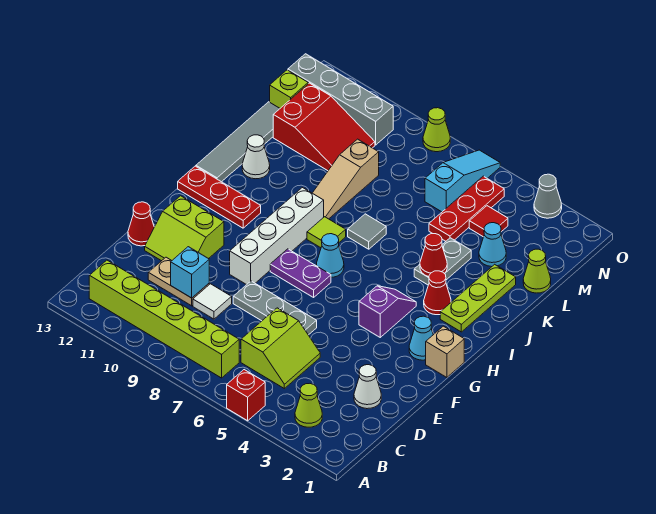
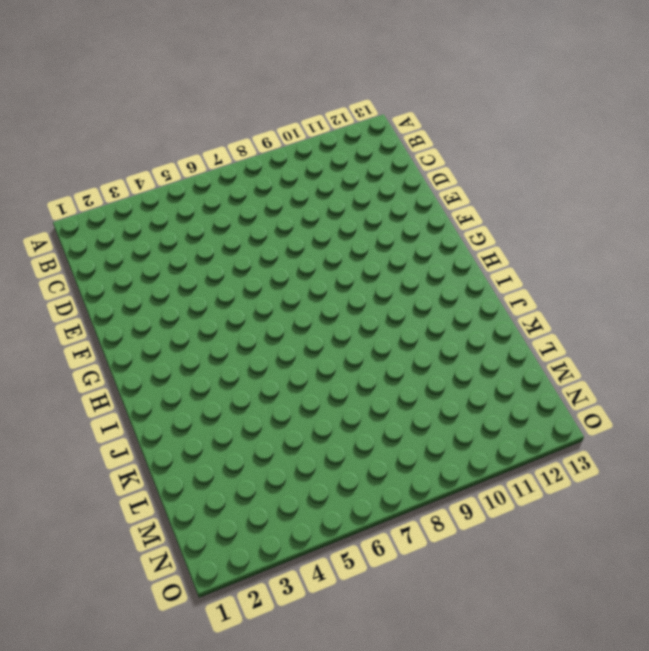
none -> red brick A5 level 1
none -> lime cone B3 level 1
none -> lime brick B7:B12 level 1
none -> lime slope C5:D6 level 1 top 6

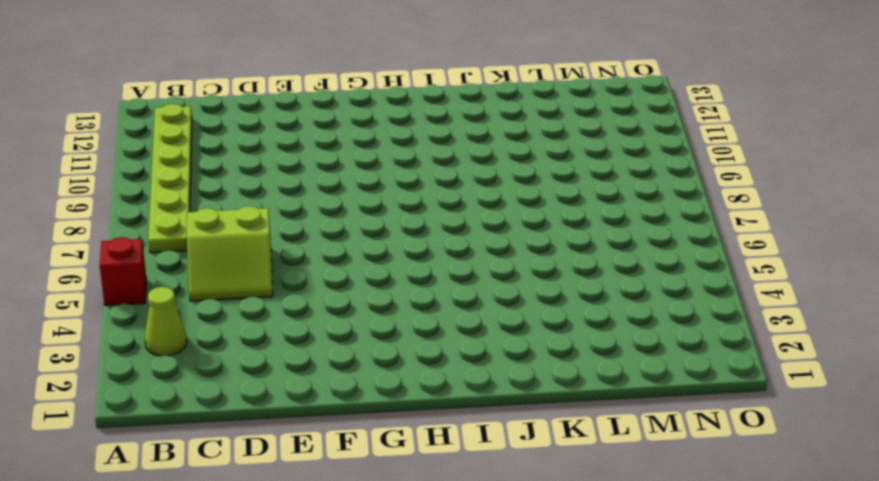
lime plate B7:B12 level 1 -> lime brick B7:B12 level 1
none -> white cone D2 level 1
none -> white tile D9 level 1
none -> tan plate D10:D11 level 1
none -> grey plate E6:E8 level 1

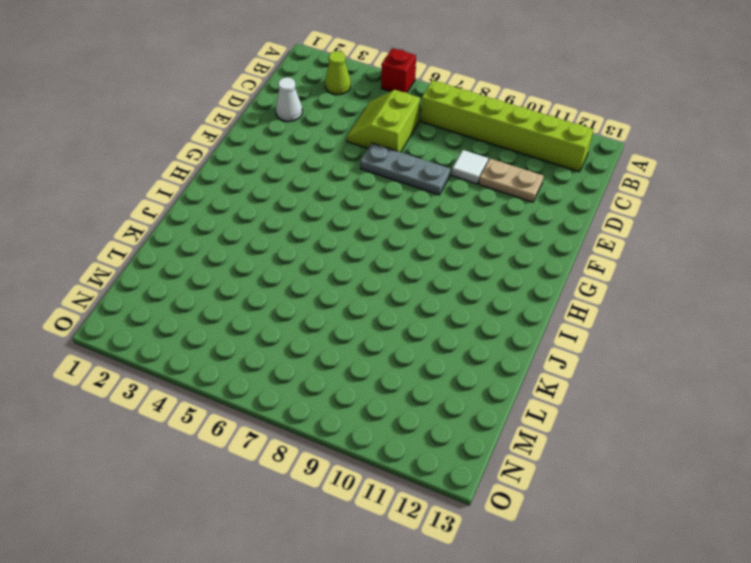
none -> lime slope E11:F12 level 1 top F
none -> red cone E13 level 1
none -> white brick F9:I9 level 1
none -> tan brick G1 level 1

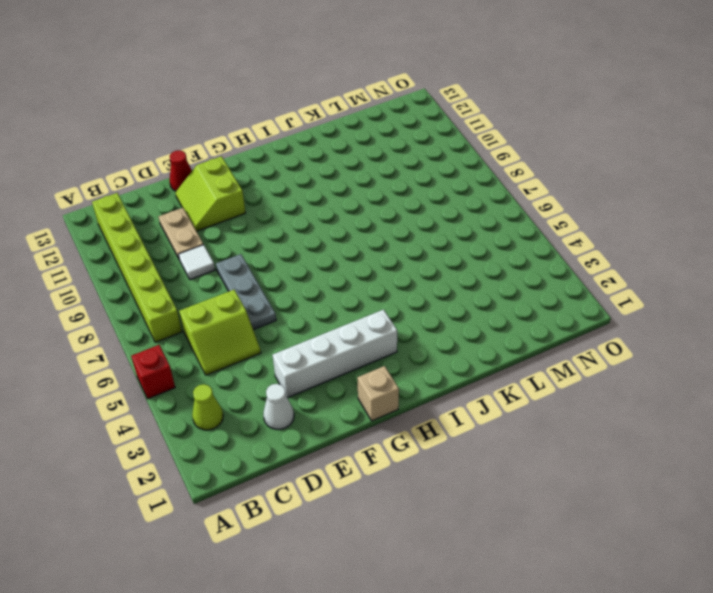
white brick E3:H3 level 1 -> white brick F9:I9 level 1
none -> cyan cone G2 level 1
none -> purple slope G4:H4 level 1 top G
none -> purple plate G7:G8 level 1
none -> cyan cone H7 level 1

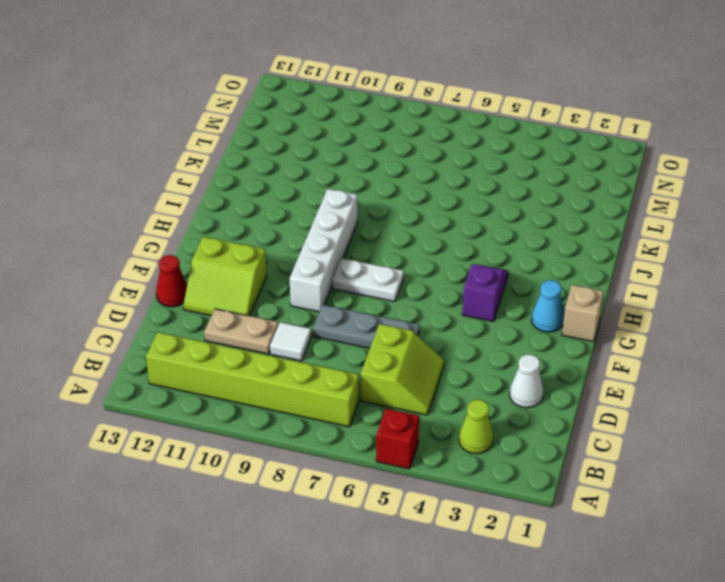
white plate G7:G8 level 1 -> purple plate G7:G8 level 1
none -> cyan cone H7 level 1
none -> red plate H11:H13 level 1
none -> lime plate I2:K2 level 1
none -> red cone I3 level 1

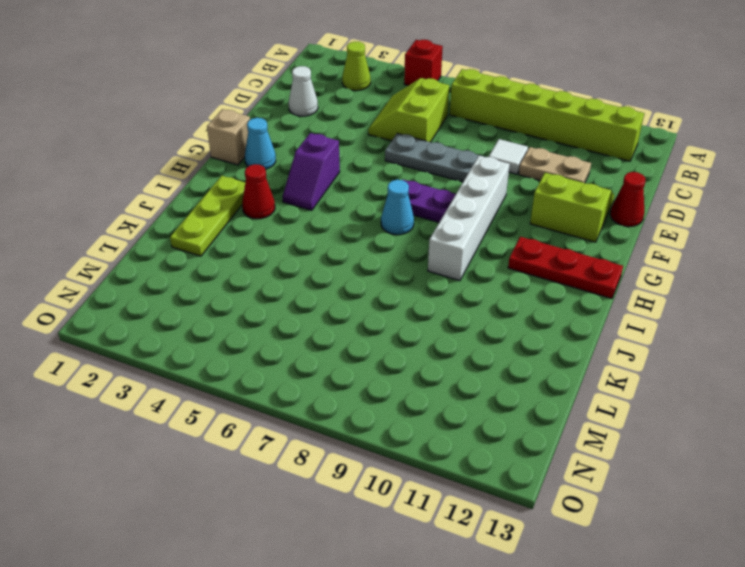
none -> lime tile I8 level 1
none -> grey tile I13:L13 level 1
none -> grey plate J4:K4 level 1
none -> grey tile J7 level 1

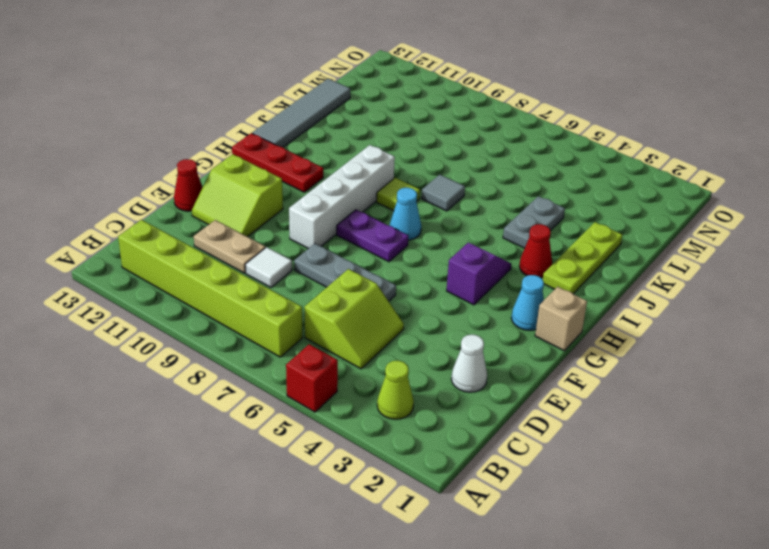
none -> tan slope J9:L9 level 1 top L
none -> white cone J12 level 1
none -> lime cone L1 level 1
none -> cyan cone L3 level 1

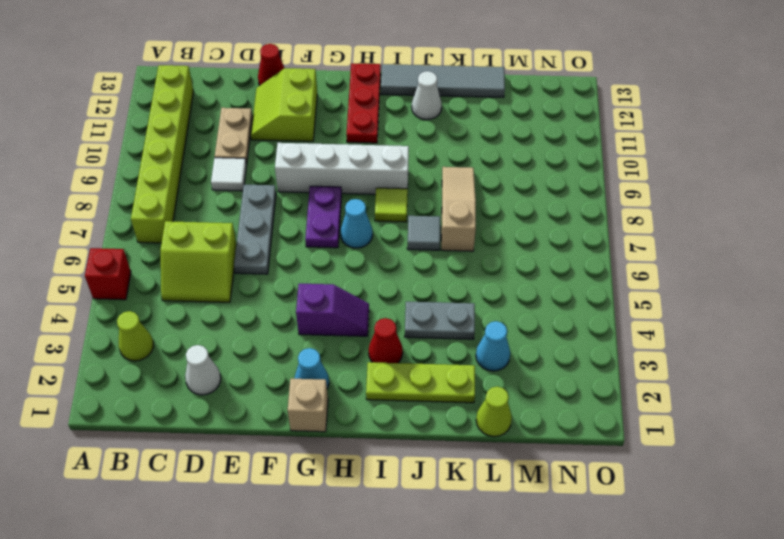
tan slope K7:K9 level 1 top 7 -> tan slope J9:L9 level 1 top L
none -> red plate L5:N5 level 1
none -> red slope L10:M12 level 1 top 12
none -> red tile M4 level 1
none -> cyan slope M6:O6 level 1 top M

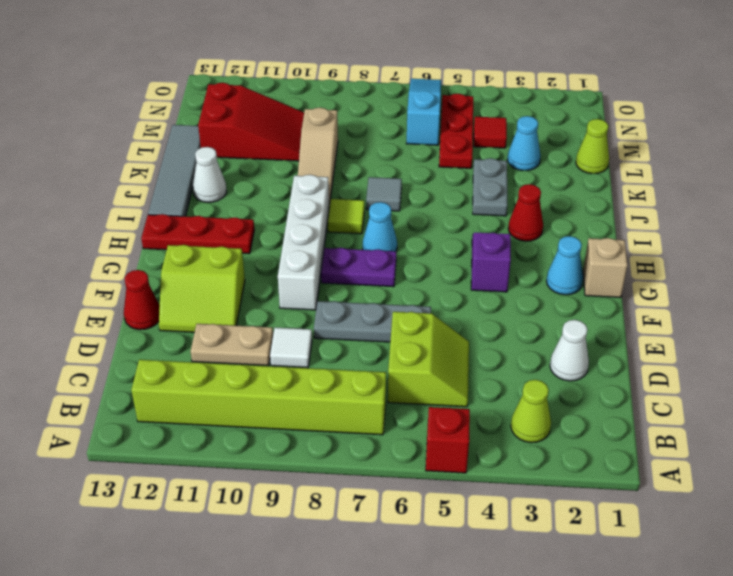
none -> lime plate I2:K2 level 1
none -> lime brick M13 level 1
none -> grey brick N10:N13 level 1
none -> grey cone O3 level 1

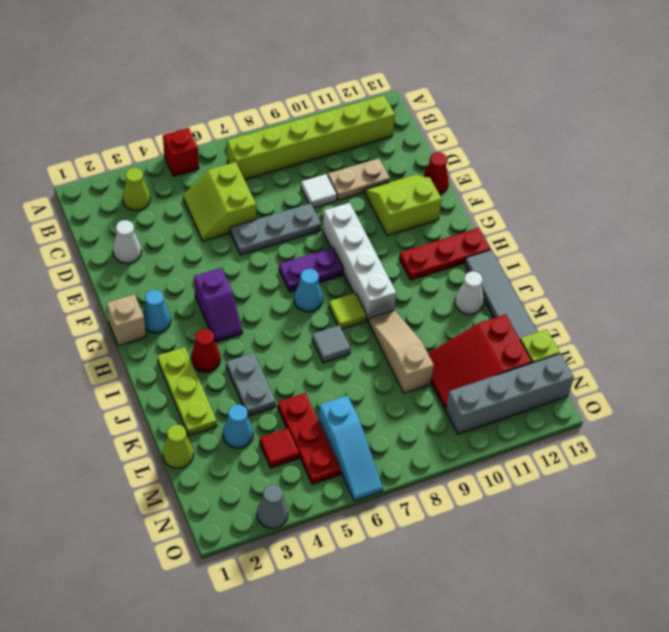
none -> lime cone O8 level 1
none -> cyan brick D10 level 2
none -> red cone J4 level 2

